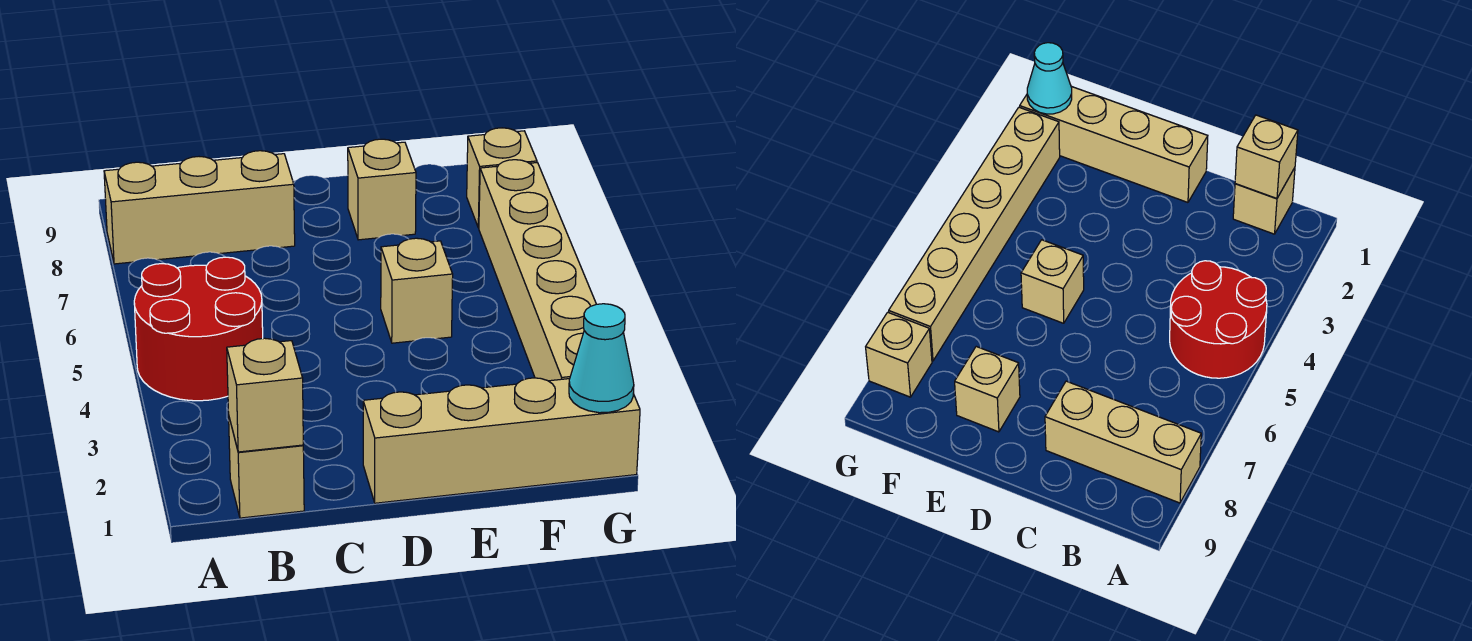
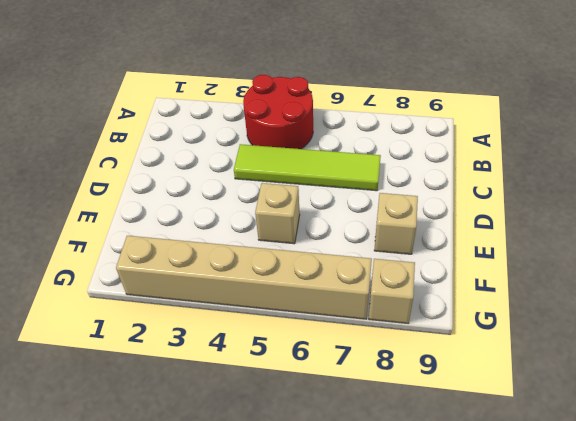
lime tile C4:C7 level 1 -> none
none -> tan brick A8:C8 level 1
none -> tan brick B1 level 1

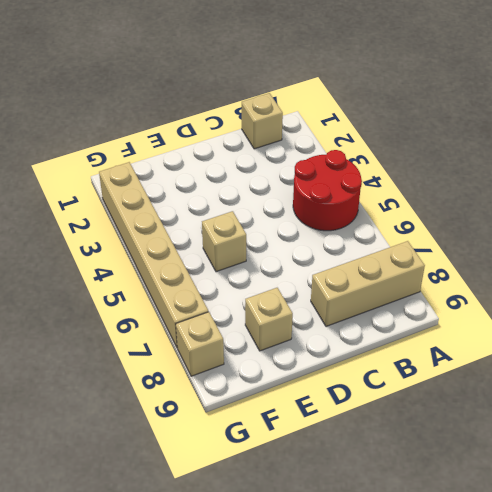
none -> tan brick D1:G1 level 1
none -> tan brick B1 level 2

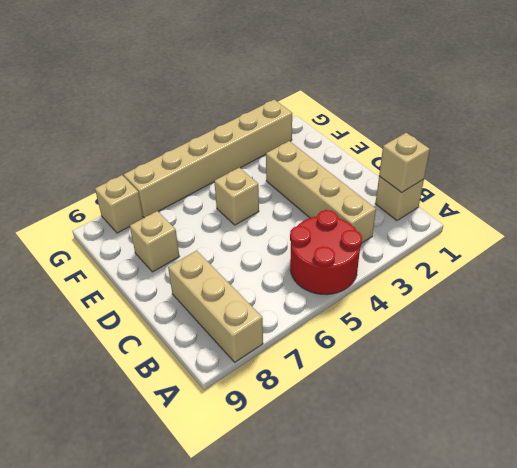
tan brick B3:E3 level 1 -> tan brick D1:G1 level 1
none -> cyan cone G1 level 2

